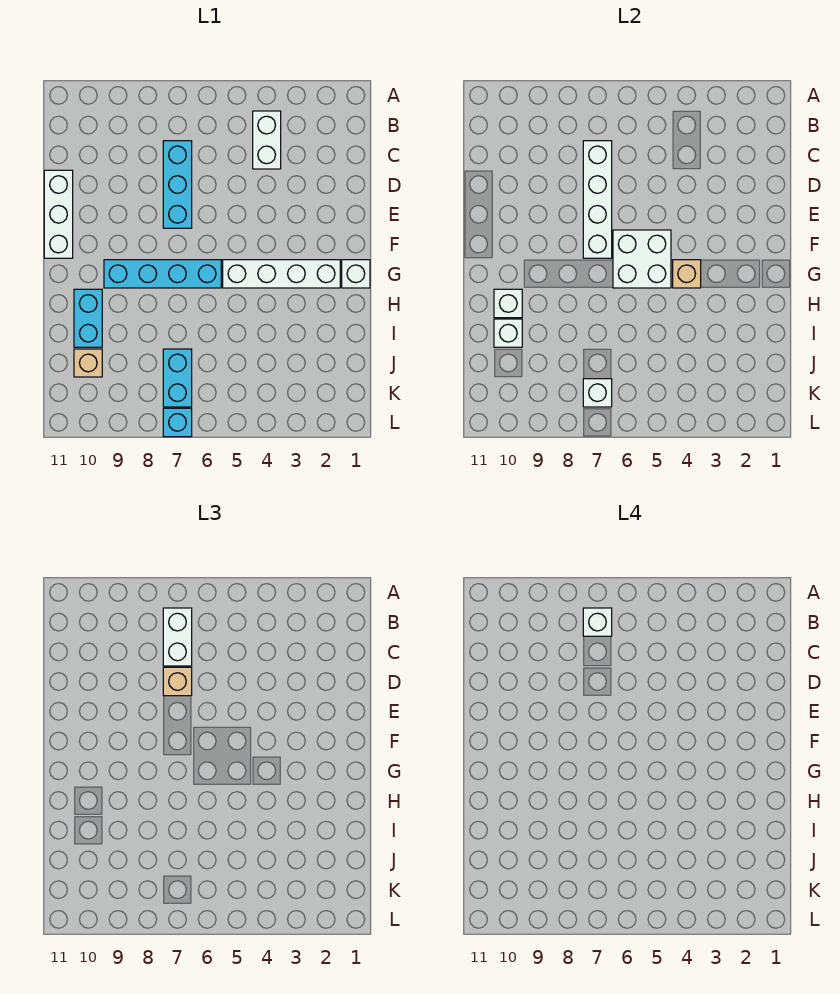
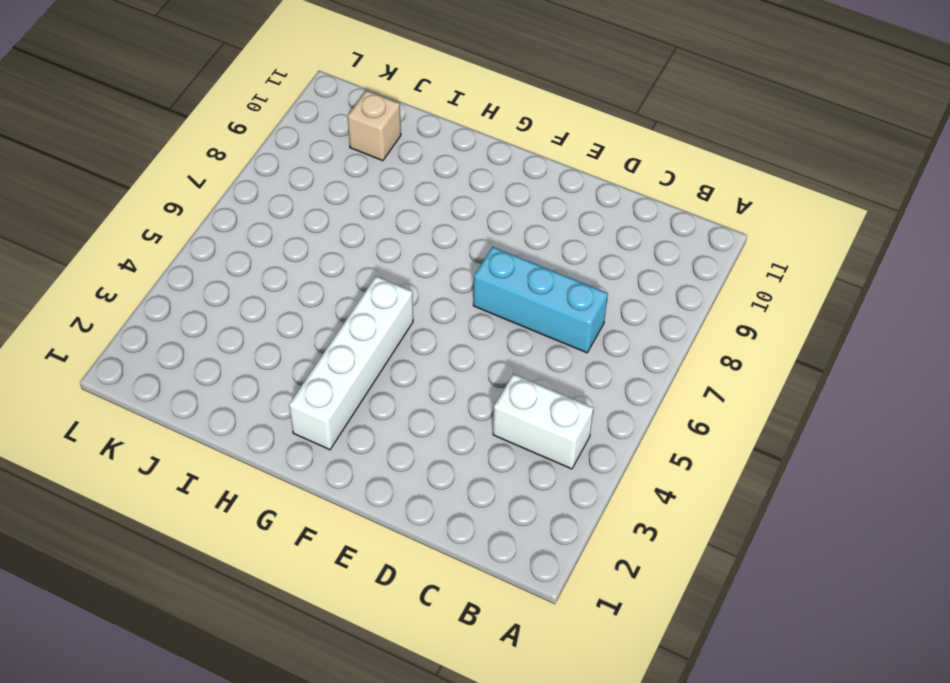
none -> white brick D11:F11 level 1
none -> white brick G1 level 1
none -> cyan brick G6:G9 level 1

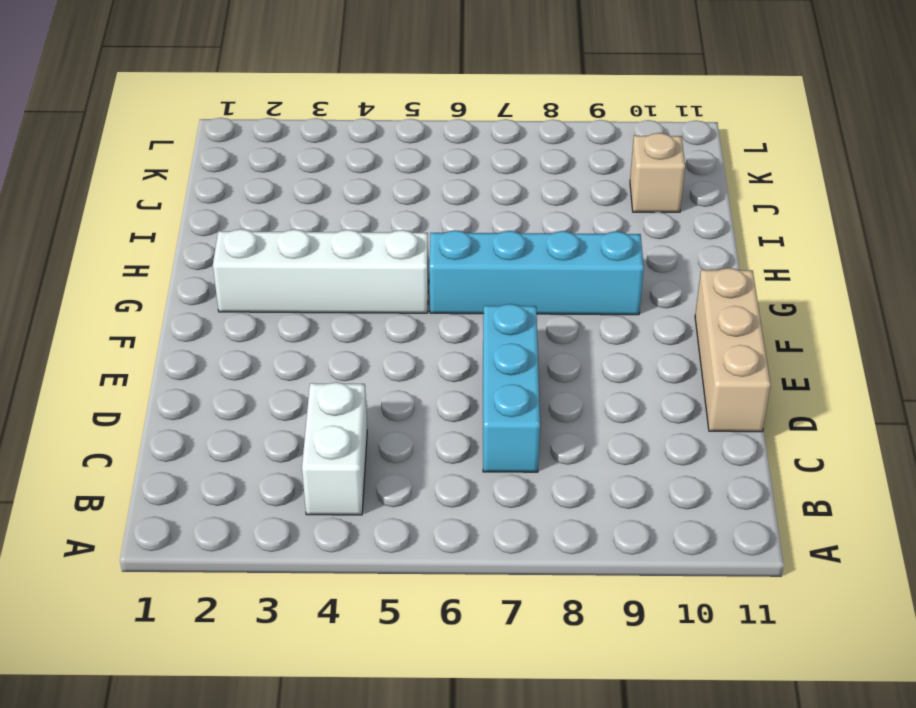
tan brick D11:F11 level 1 -> white brick D11:F11 level 1
none -> white brick G1 level 1
none -> cyan brick H10:I10 level 1
none -> cyan brick J7:K7 level 1

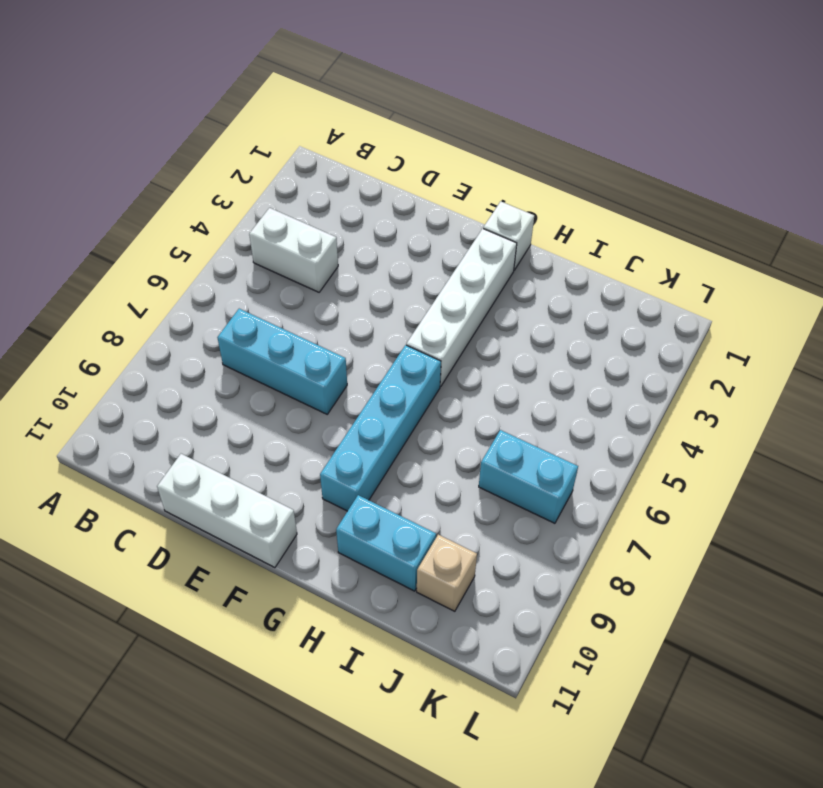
none -> cyan brick L7 level 1
none -> white brick C7:F7 level 2
none -> white brick F5:G6 level 2

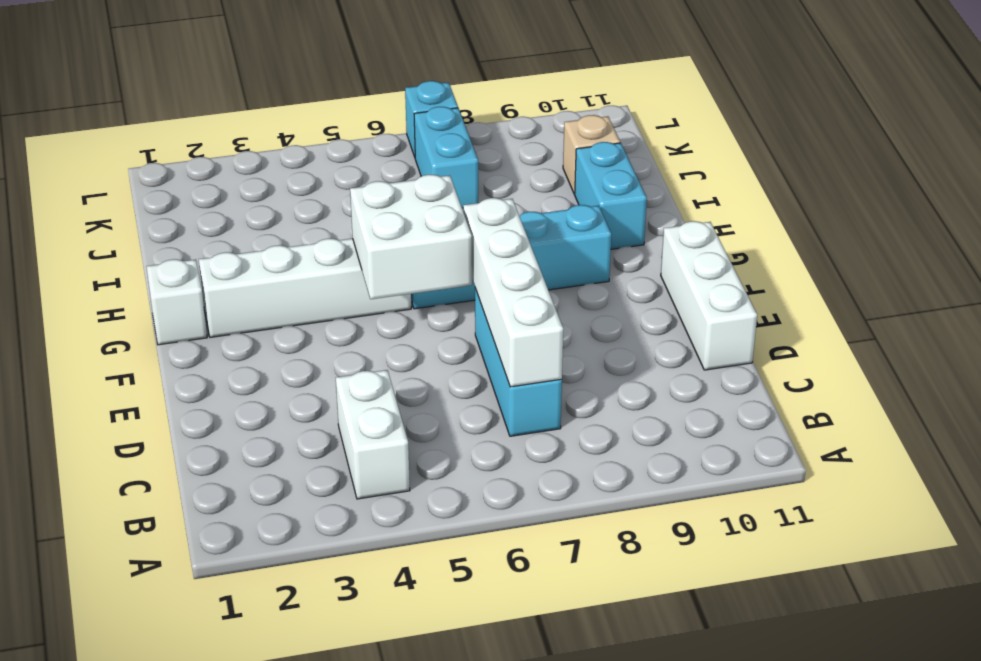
none -> tan brick G4 level 2
none -> white brick H10 level 2
none -> white brick I10 level 2

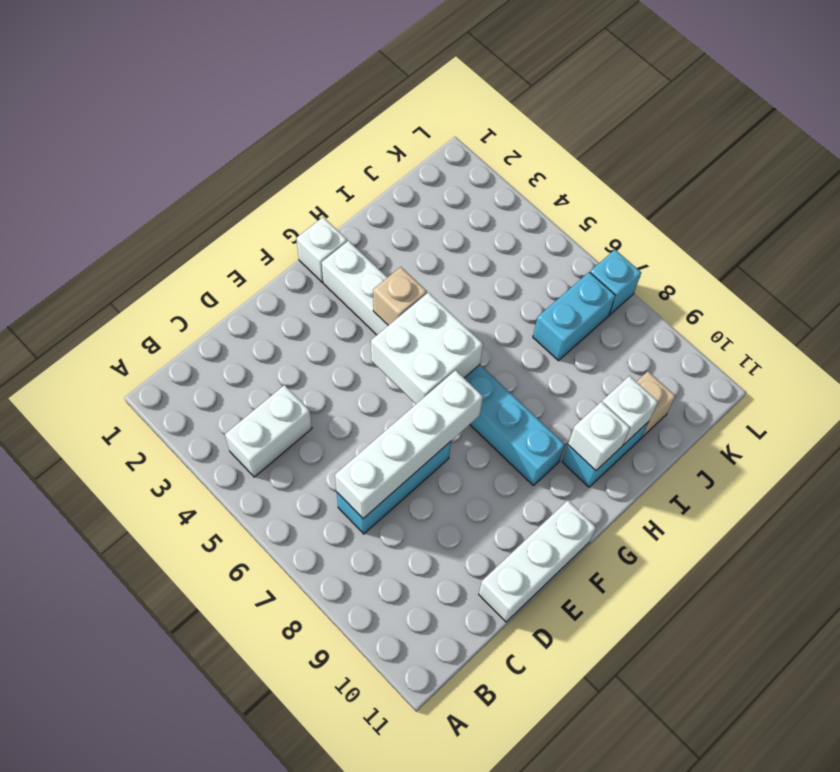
none -> white brick K7 level 2
none -> white brick B7:C7 level 3
none -> tan brick D7 level 3

